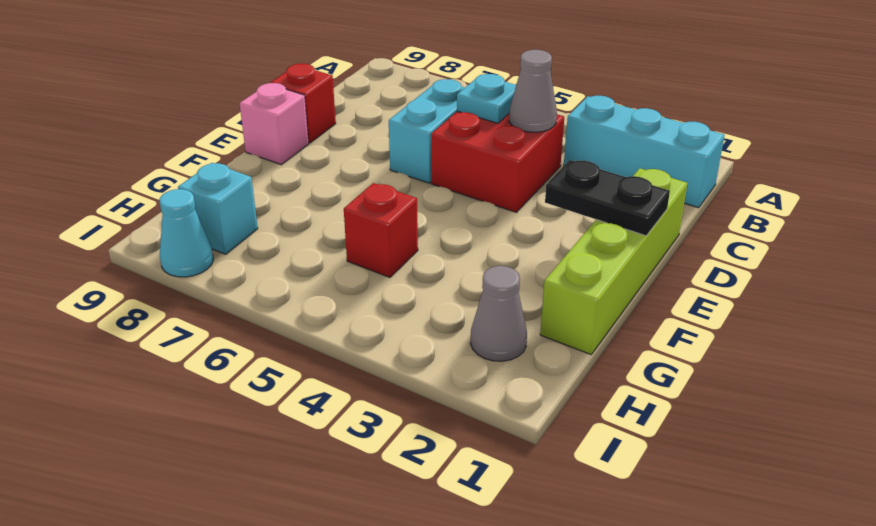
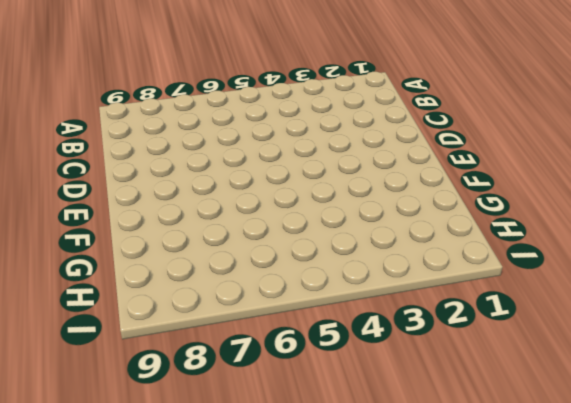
none -> cyan brick B1:B3 level 1
none -> red brick C4:D5 level 1
none -> cyan brick C6:D6 level 1

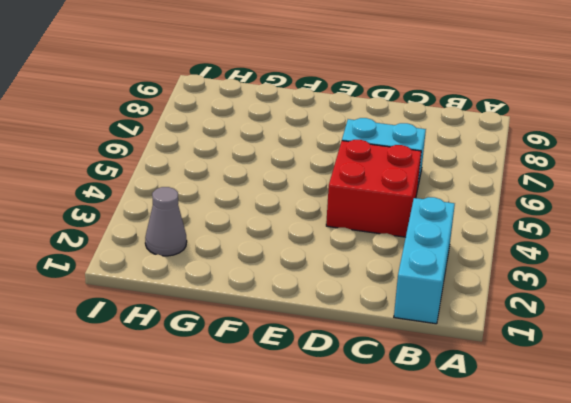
none -> lime brick D1:G1 level 1
none -> red brick D9 level 1
none -> pink brick E9 level 1

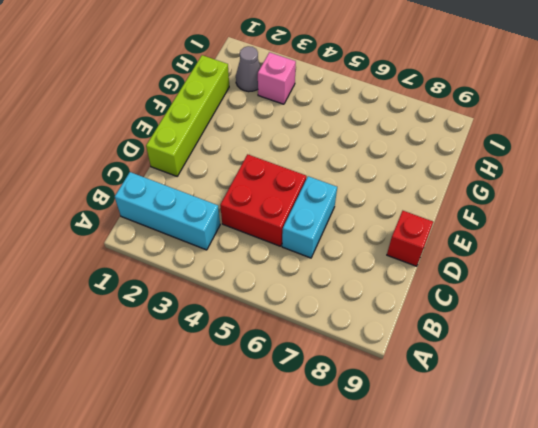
pink brick H3 level 1 -> pink brick E9 level 1
none -> red brick G5 level 1
none -> cyan brick H8 level 1
none -> cyan cone I8 level 1

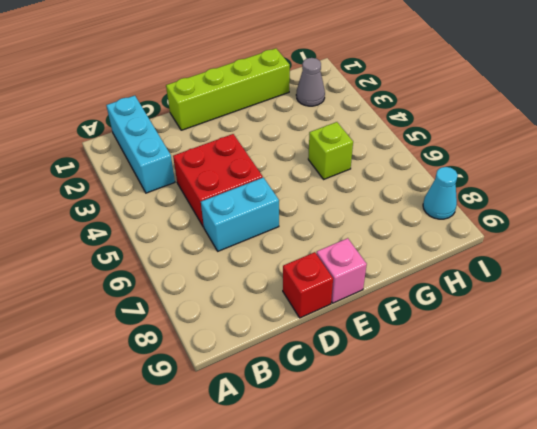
lime brick G5 level 1 -> red brick G5 level 1
none -> cyan brick H8 level 1
none -> grey cone C4 level 2
none -> cyan plate C5 level 2

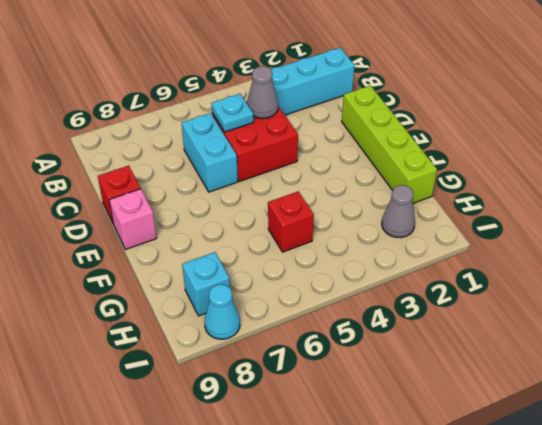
none -> black plate E1:E2 level 2

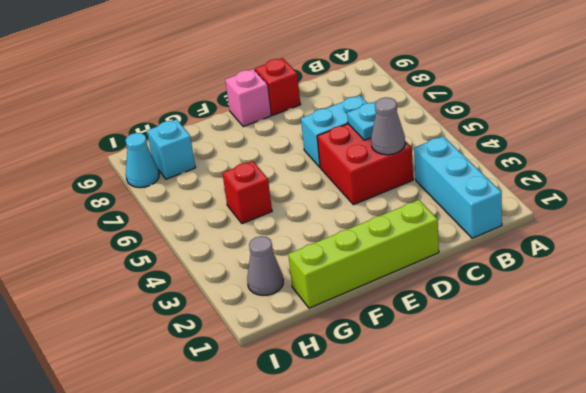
none -> black plate E1:E2 level 2

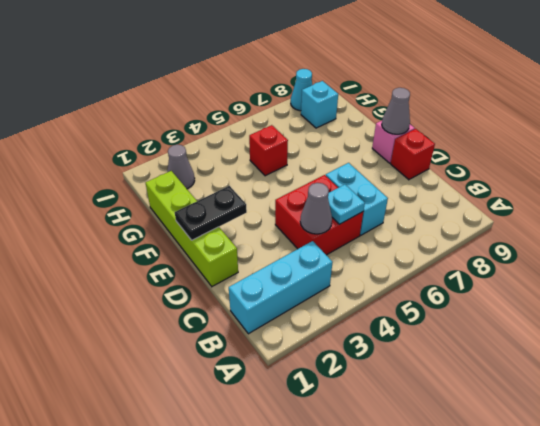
grey cone E9 level 2 -> none

